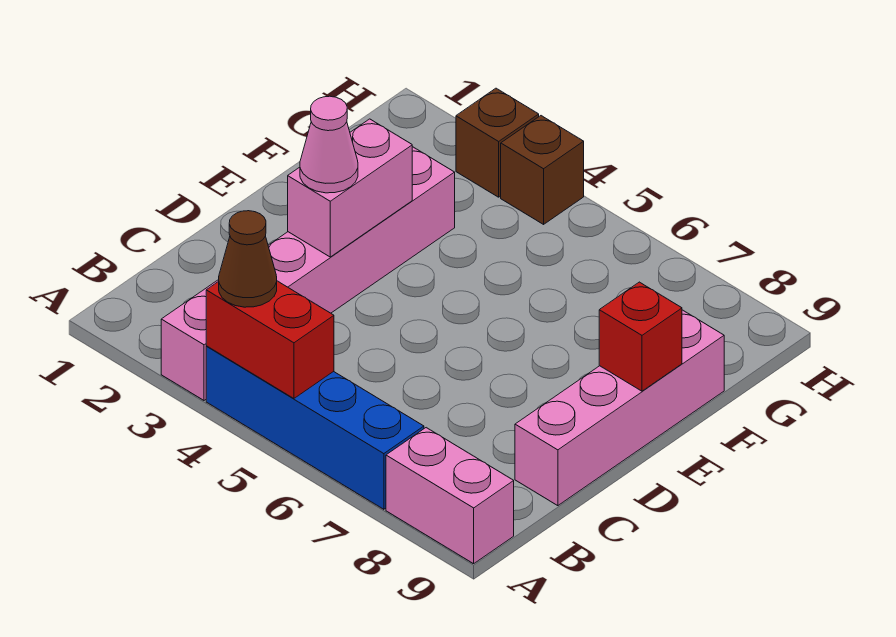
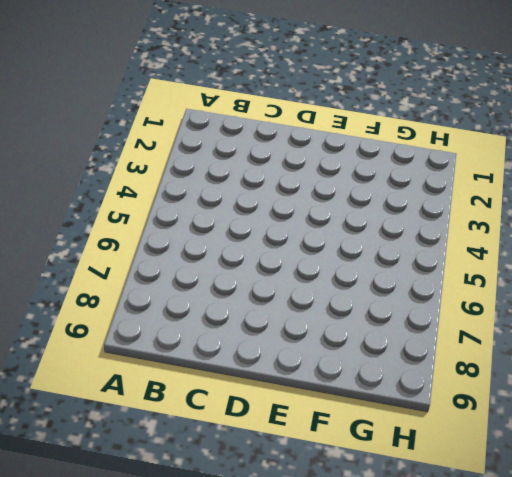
none -> pink brick A3:F3 level 1
none -> blue brick A4:A7 level 1

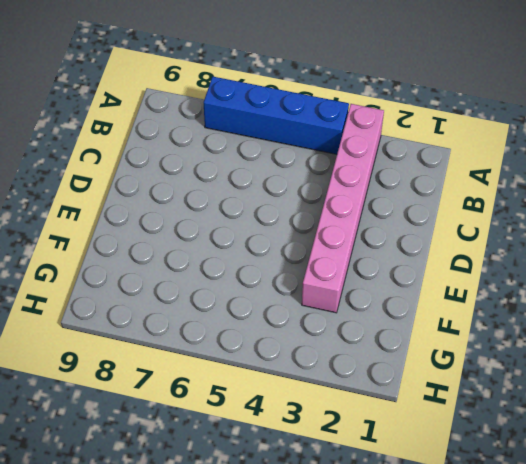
none -> pink brick A8:A9 level 1
none -> pink brick C9:F9 level 1

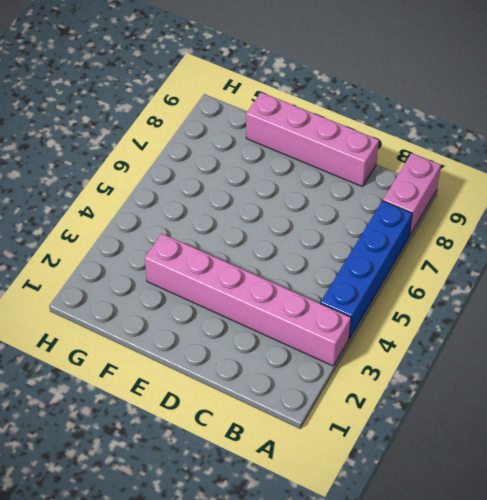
none -> brown brick H3 level 1
none -> brown brick H4 level 1

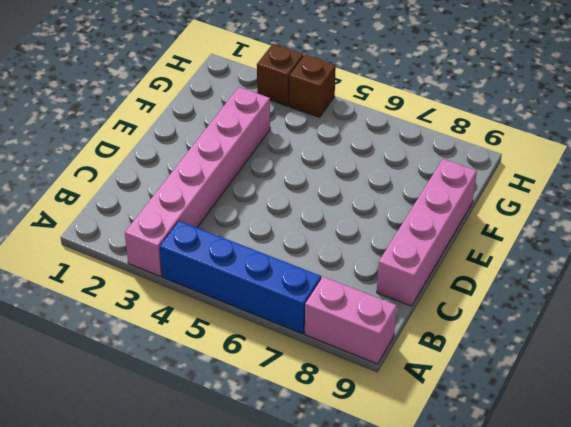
none -> red brick A4:A5 level 2
none -> pink brick D3:E3 level 2

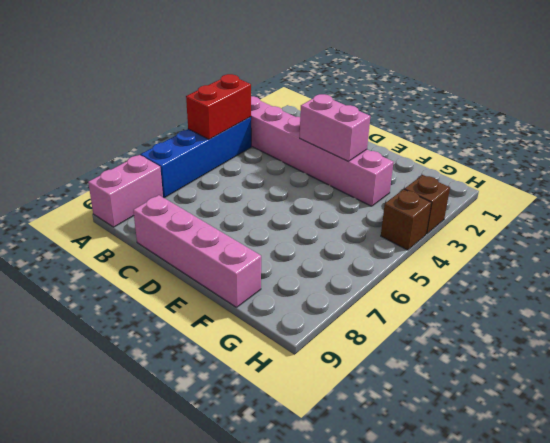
none -> red brick E9 level 2
none -> brown cone A4 level 3

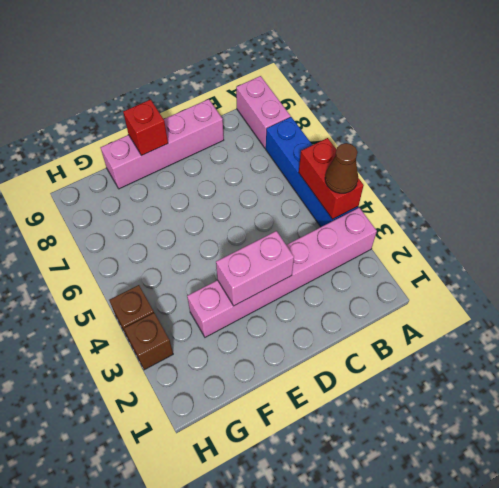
none -> pink cone D3 level 3

